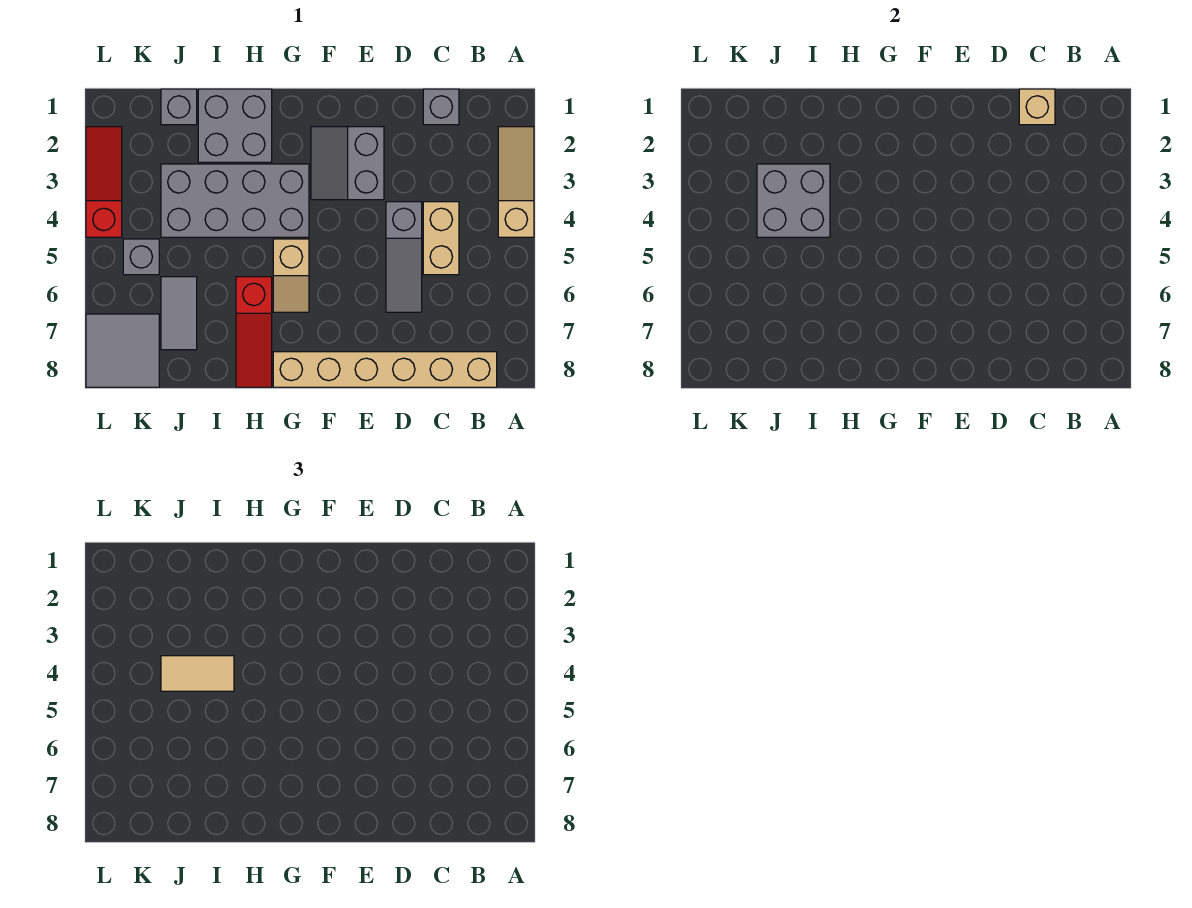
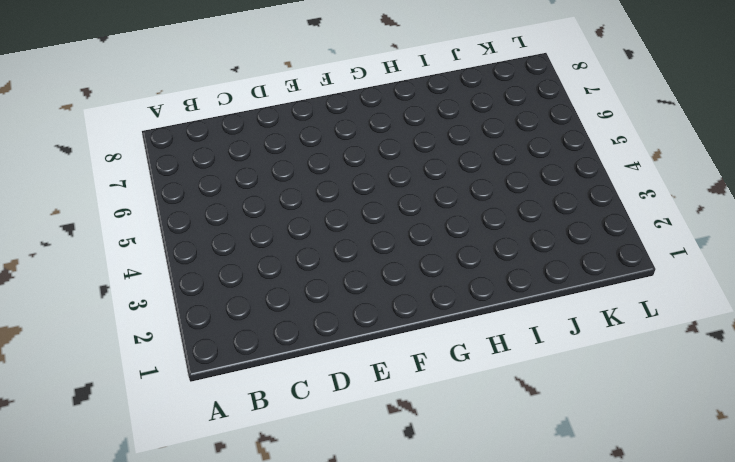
none -> tan slope A2:A4 level 1 top 4
none -> tan brick B8:G8 level 1
none -> grey brick C1 level 1

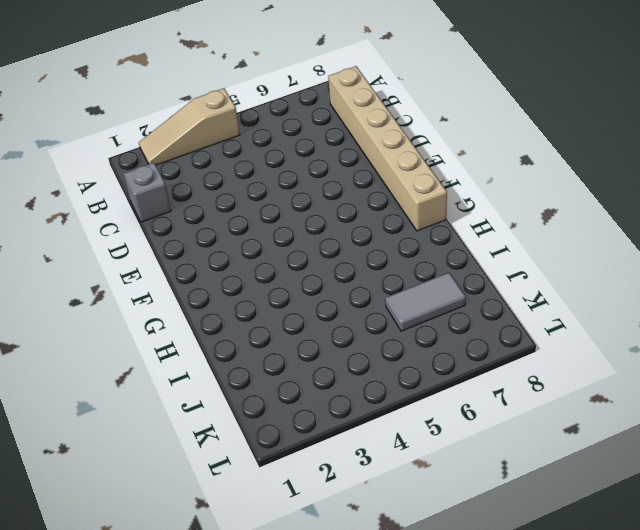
none -> tan brick C4:C5 level 1
none -> grey slope D4:D6 level 1 top 4
none -> grey slope E2:F3 level 1 top E

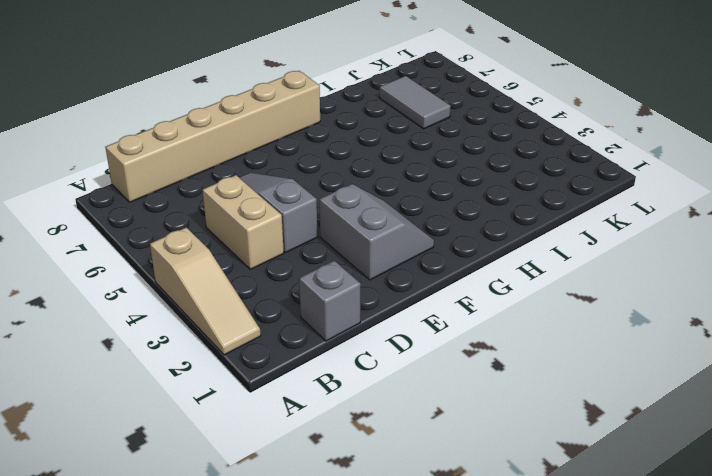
none -> grey brick G3:J4 level 1
none -> tan slope G5:G6 level 1 top 5
none -> grey brick H1:I2 level 1

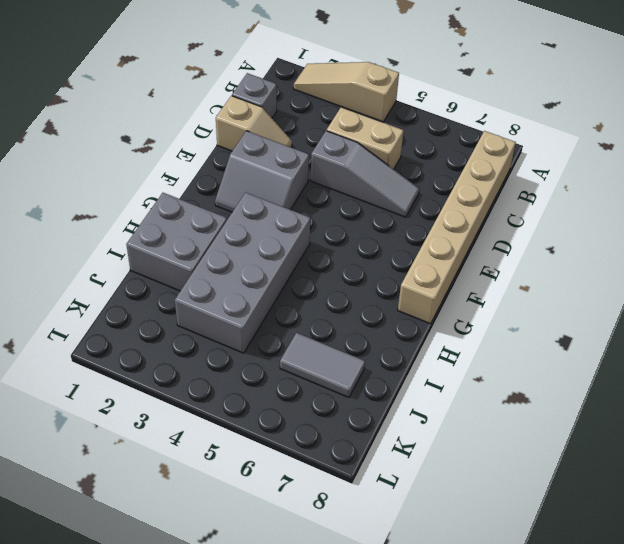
tan slope D1:D2 level 1 top 1 -> tan slope G5:G6 level 1 top 5
none -> red slope H6:H8 level 1 top 6
none -> grey brick J1 level 1
none -> grey brick K5 level 1

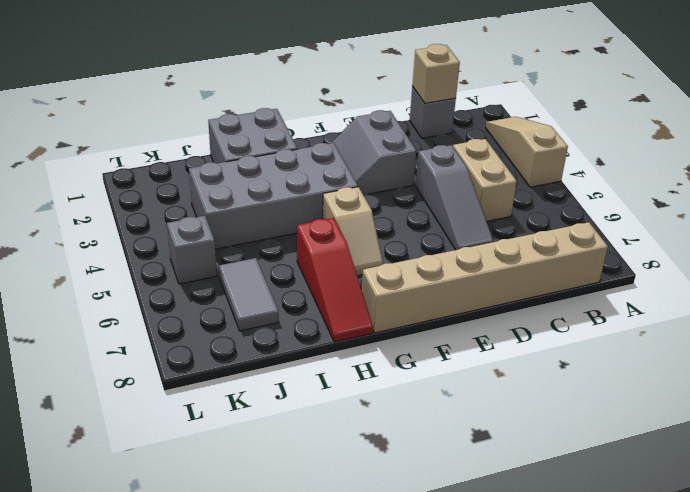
none -> grey brick J1 level 1
none -> grey tile K7:L8 level 1
none -> red slope L2:L4 level 1 top 4

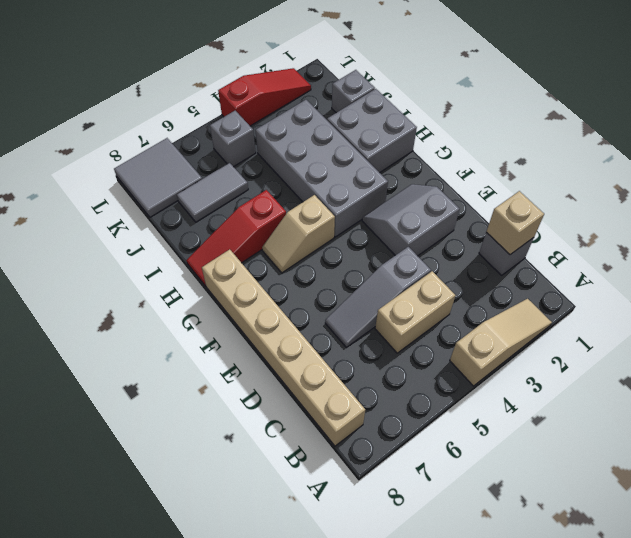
none -> grey brick I3:J4 level 2
none -> tan tile I4:J4 level 3

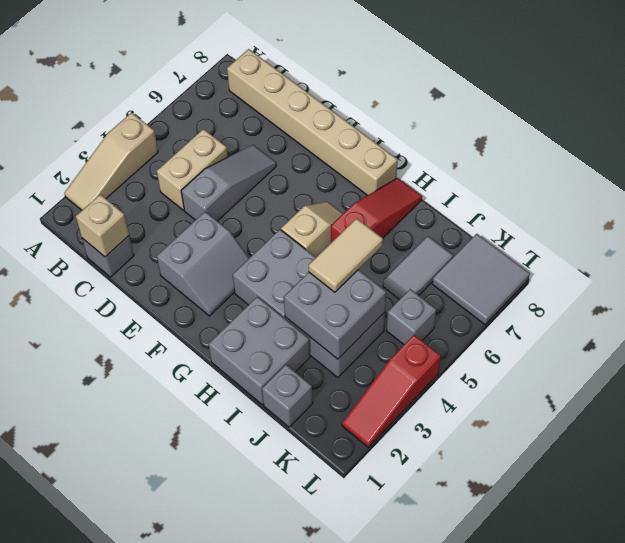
tan tile I4:I5 level 3 -> tan tile I4:J4 level 3

